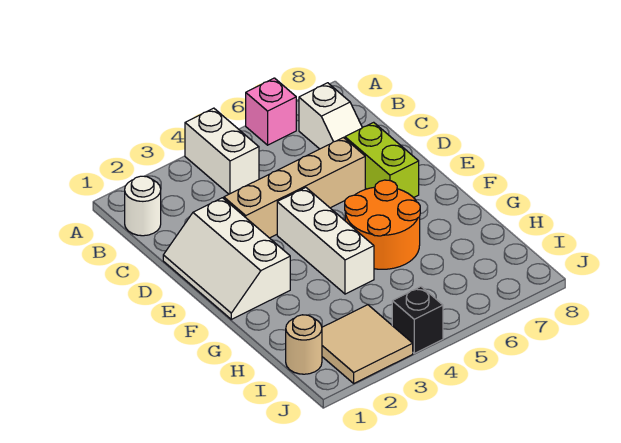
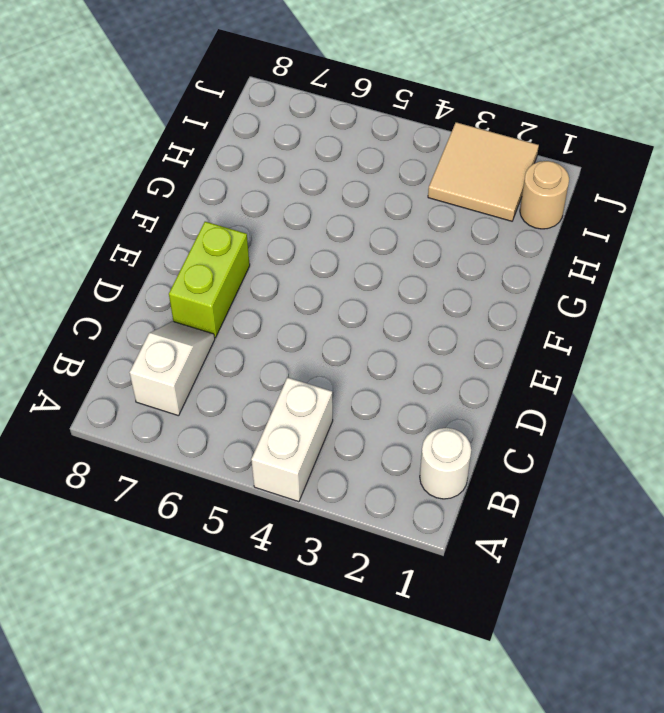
none -> pink brick A6 level 1
none -> white slope D1:F2 level 1 top 2
none -> tan brick D3:D6 level 1

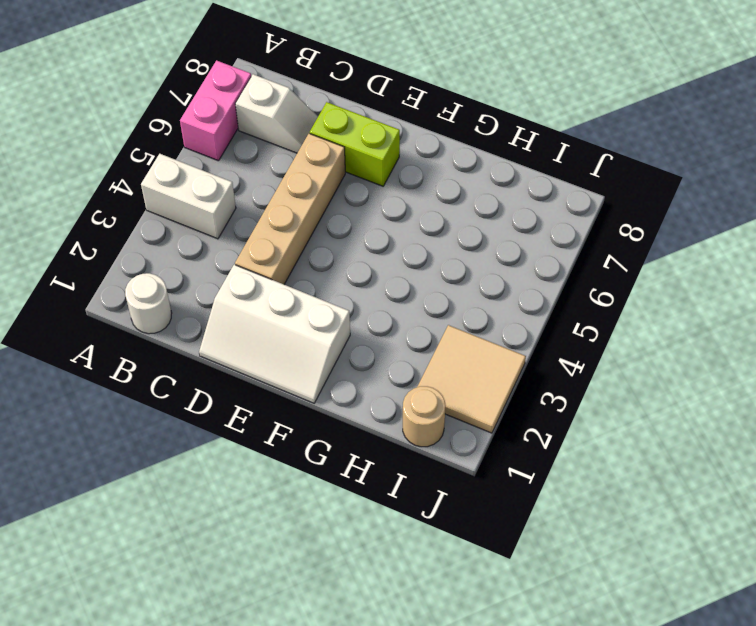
pink brick A6:A7 level 1 -> pink brick A6 level 1
none -> white brick E4:G4 level 1
none -> orange round brick F5:G6 level 1
none -> black brick J4 level 1

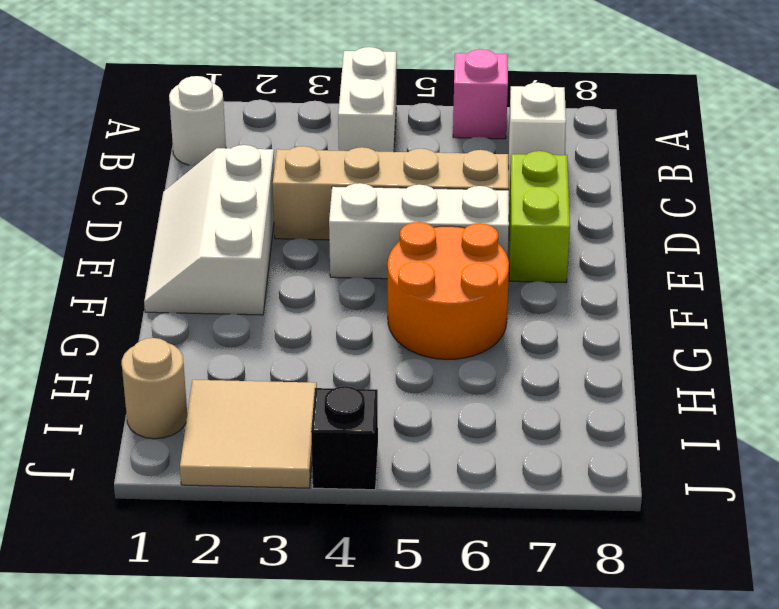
white brick E4:E6 level 1 -> white brick E4:G4 level 1

